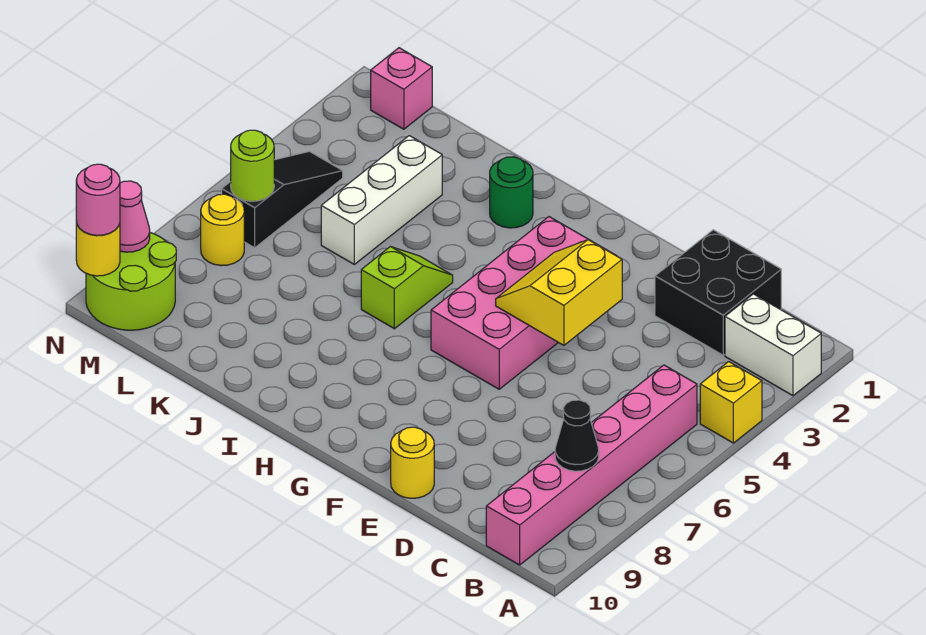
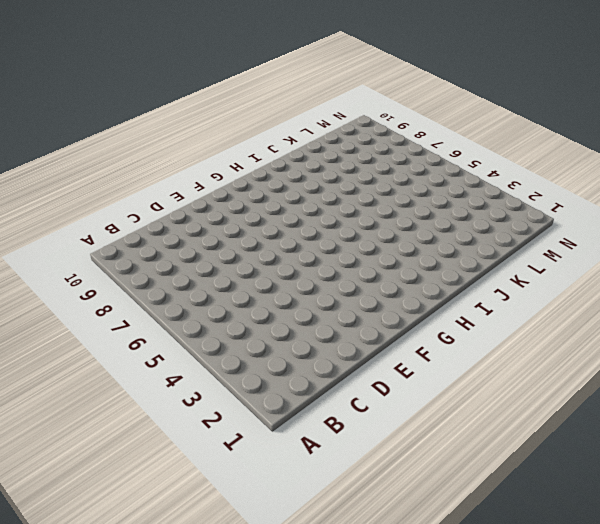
none -> white brick A2:B2 level 1
none -> yellow brick A4 level 1
none -> pink brick B5:B10 level 1

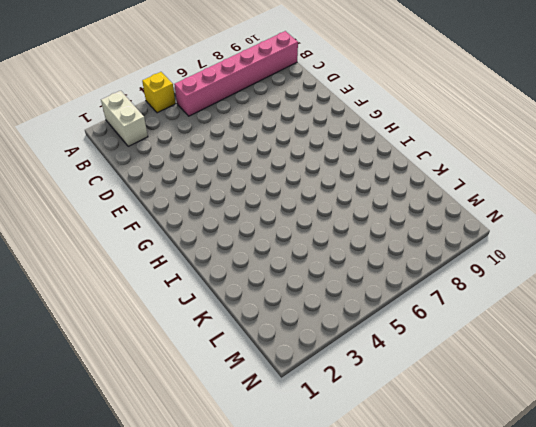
none -> black brick C1:D2 level 1
none -> yellow round brick E10 level 1
none -> pink brick F3:G6 level 1

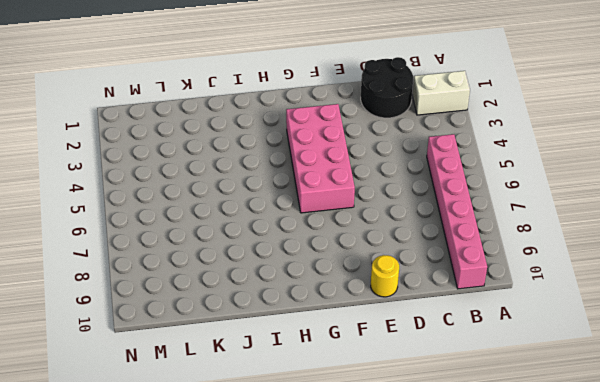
black round brick C1:D2 level 1 -> black brick C1:D2 level 1
none -> yellow brick A4 level 1
none -> green round brick I2 level 1
none -> lime slope I5:I6 level 1 top 6

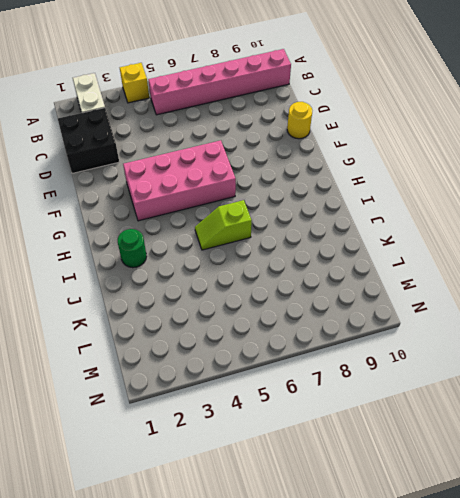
none -> white brick K3:K5 level 1
none -> pink brick M1 level 1
none -> black slope M4:M6 level 1 top 6

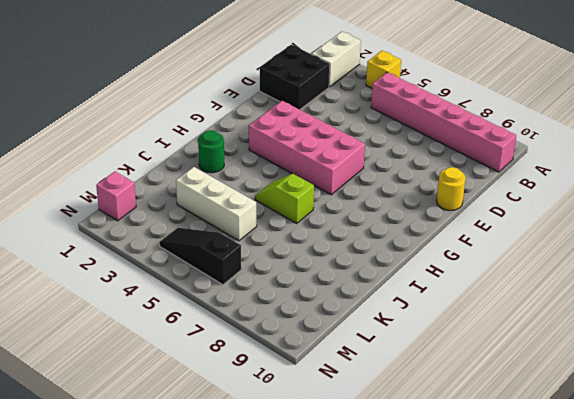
none -> yellow round brick M7 level 1
none -> lime round brick M9:N10 level 1
none -> black cone B8 level 2

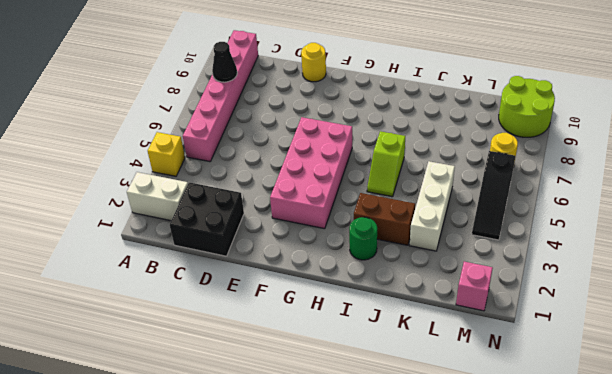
brown brick I3:J3 level 1 -> none
none -> yellow slope E4:F5 level 2 top E
none -> lime round brick M6 level 2
none -> pink cone N9 level 2

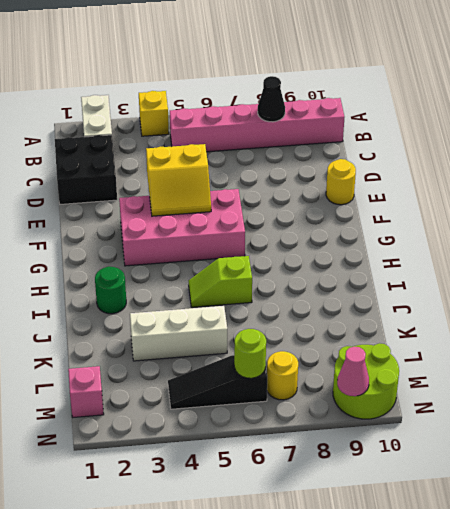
none -> yellow round brick N10 level 2
none -> pink round brick N10 level 3

